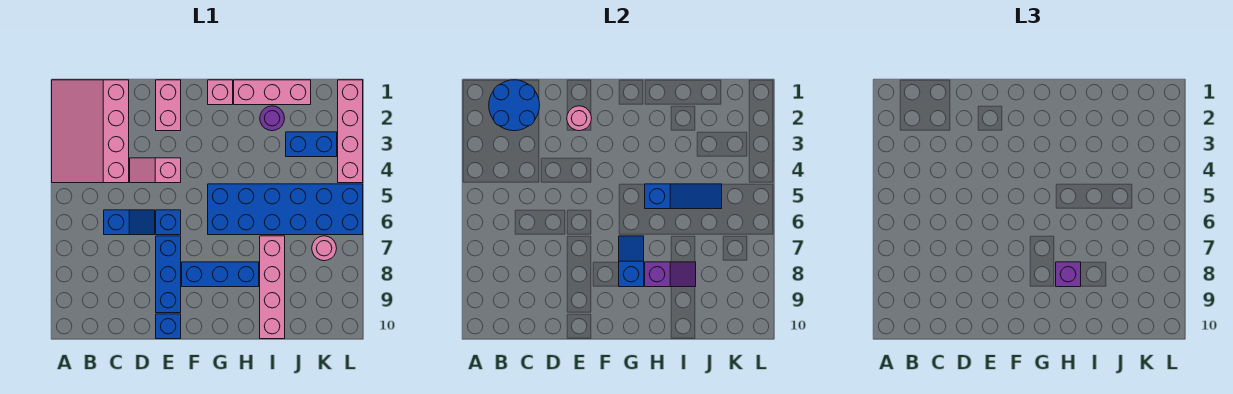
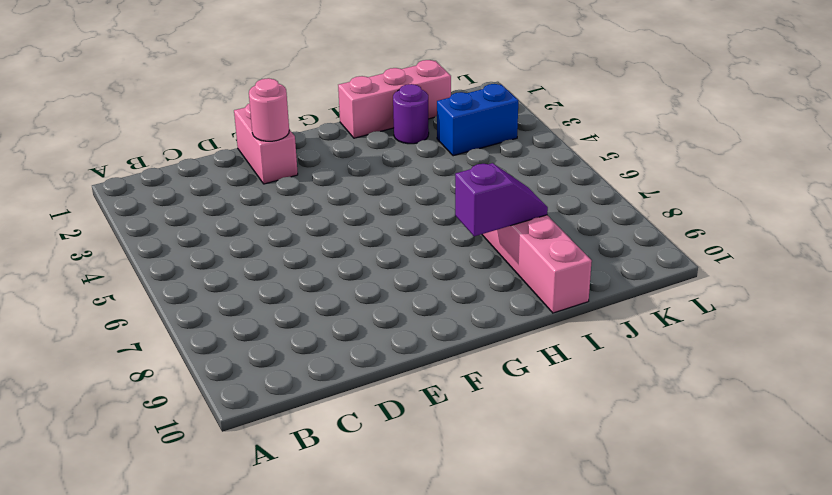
none -> pink slope A1:C4 level 1 top C
none -> blue slope C6:D6 level 1 top C
none -> pink slope D4:E4 level 1 top E

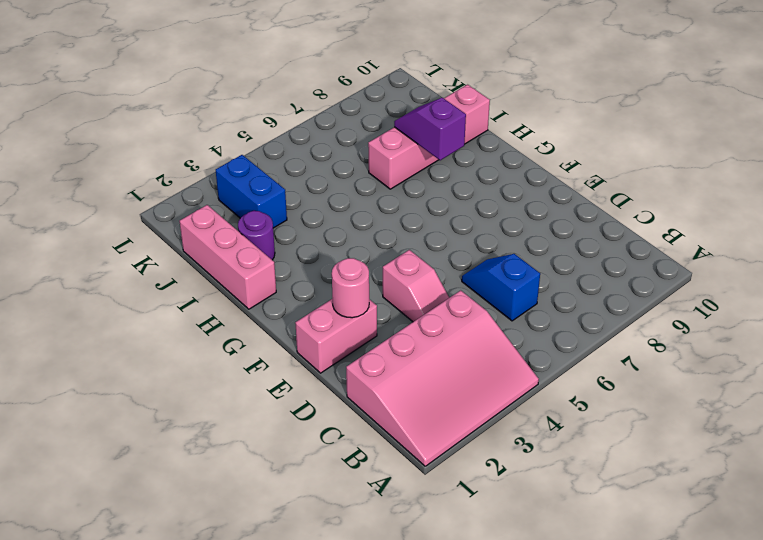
none -> blue brick E6 level 1
none -> blue brick E7:E9 level 1
none -> blue brick E10 level 1

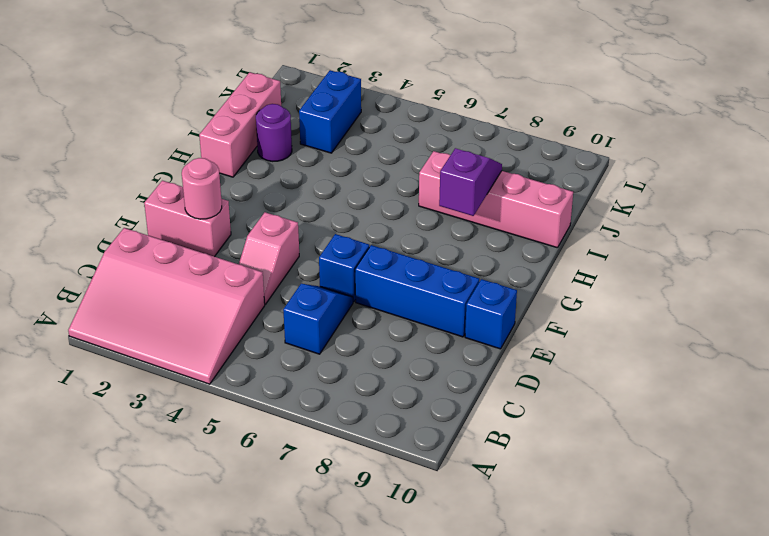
none -> blue brick F8:H8 level 1
none -> pink brick G1 level 1
none -> blue brick G5:L6 level 1

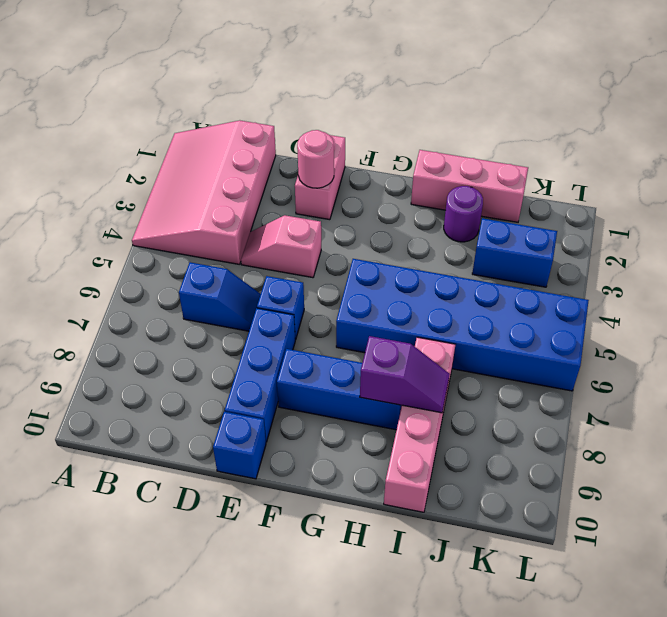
none -> pink brick G1 level 1
none -> pink round brick K7 level 1
none -> pink brick L1:L4 level 1

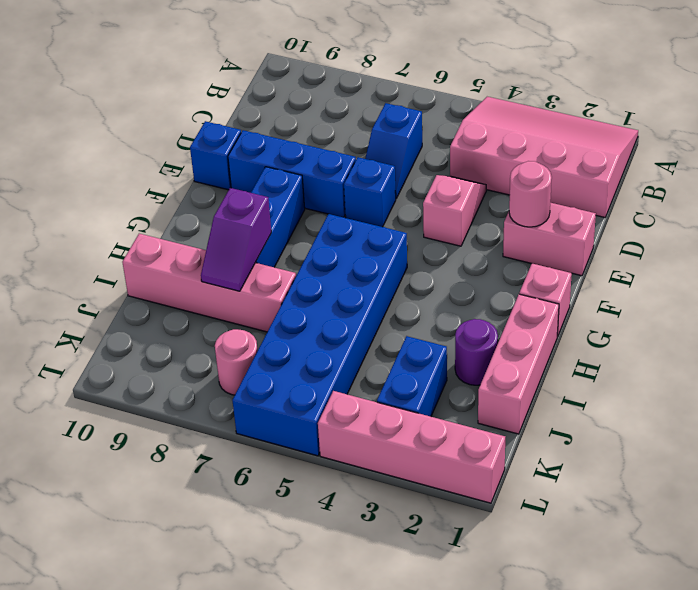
none -> blue round brick B1:C2 level 2
none -> blue slope G7:G8 level 2 top 8
none -> blue slope H5:J5 level 2 top H

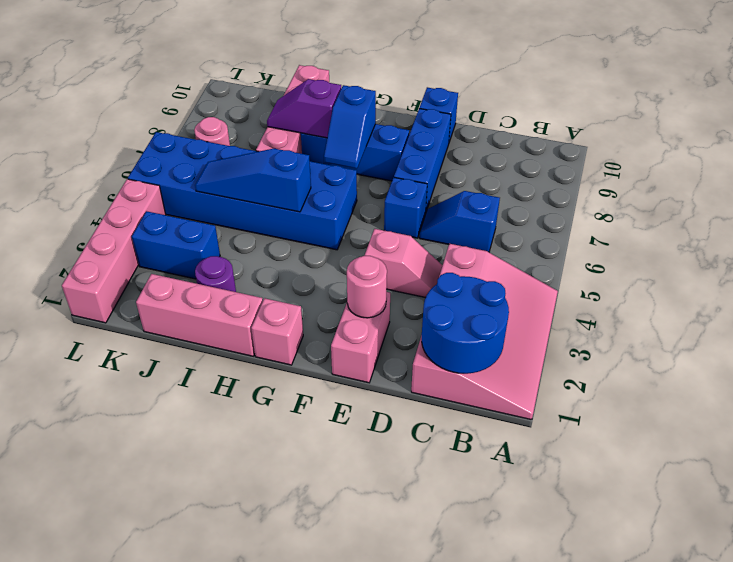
none -> purple brick H8 level 3

